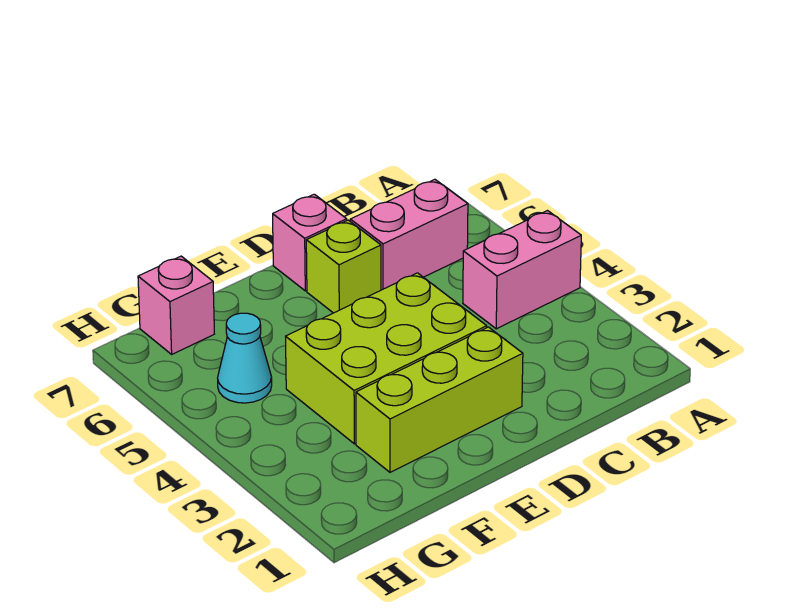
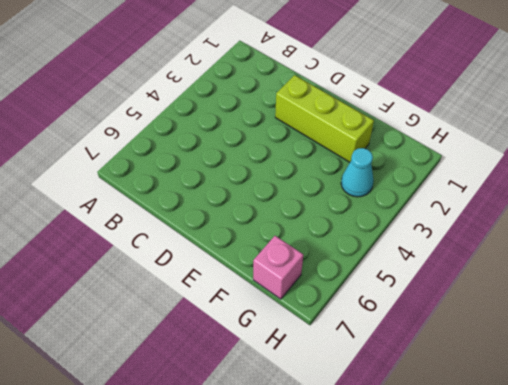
cyan cone G3 level 1 -> cyan cone G5 level 1
none -> pink brick A4:B4 level 1
none -> pink brick B6:C6 level 1

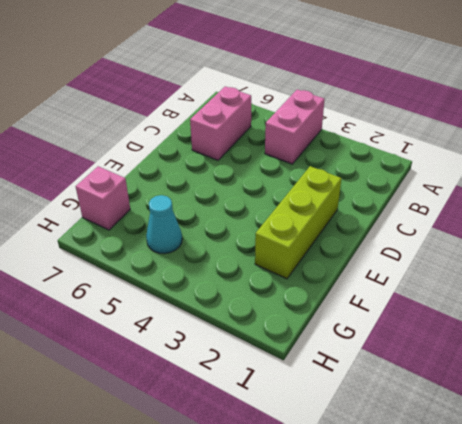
none -> lime brick D3:F4 level 1
none -> lime brick D6 level 1

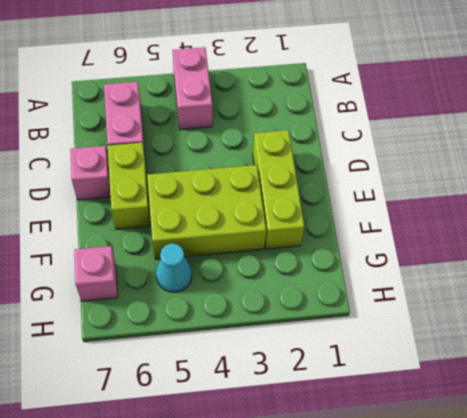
lime brick D6:E6 level 1 -> lime brick D6 level 1
lime brick E3:F5 level 1 -> lime brick D3:F4 level 1

